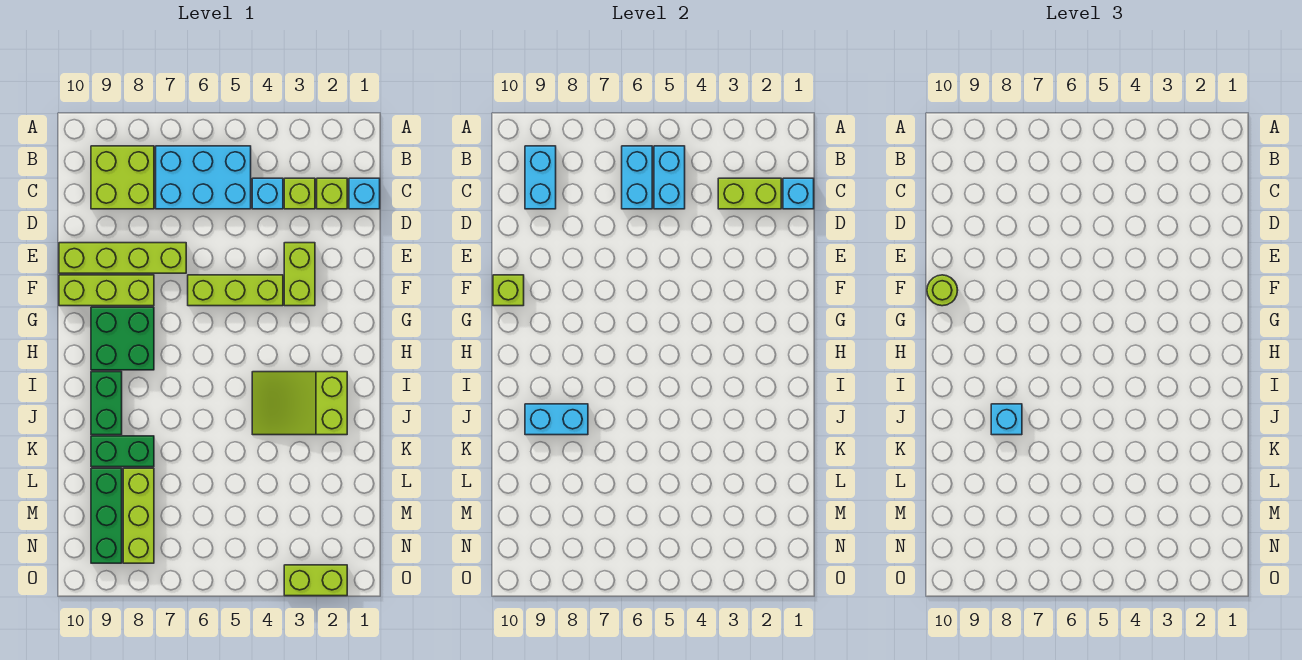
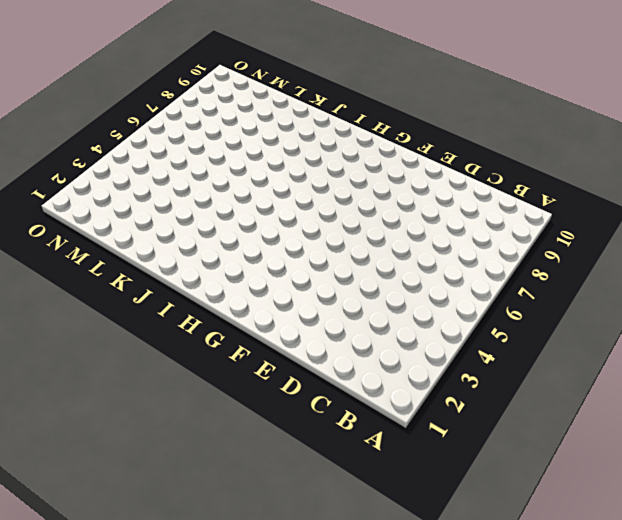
none -> cyan brick B5:C7 level 1
none -> lime brick B8:C9 level 1
none -> cyan brick C1 level 1

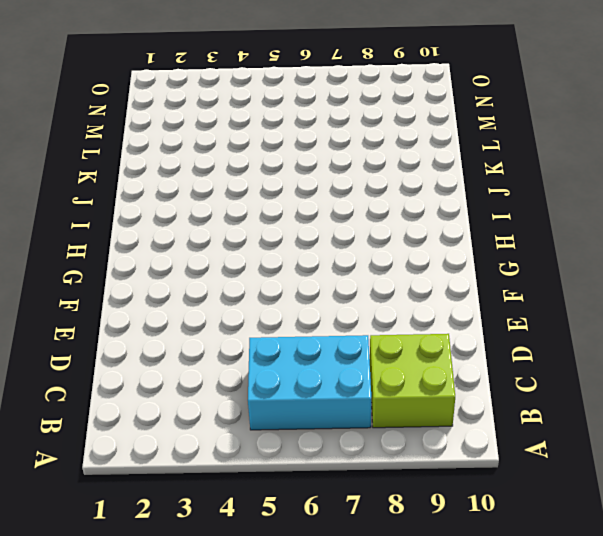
none -> cyan brick C1 level 1
none -> lime brick C2 level 1
none -> lime brick C3 level 1

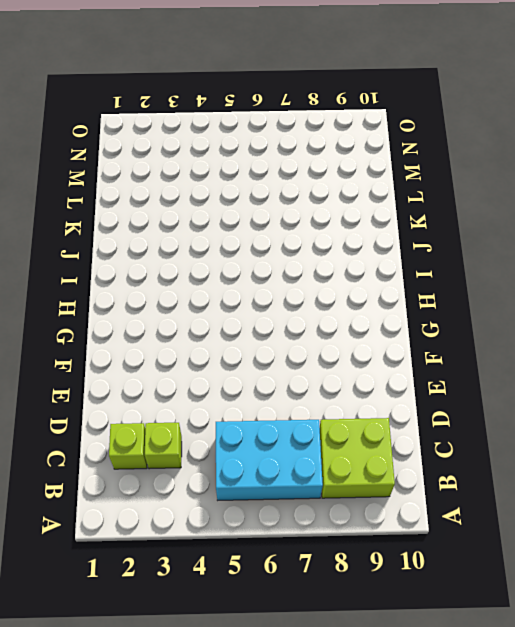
none -> cyan brick C1 level 1
none -> cyan brick C4 level 1
none -> lime brick E3:F3 level 1

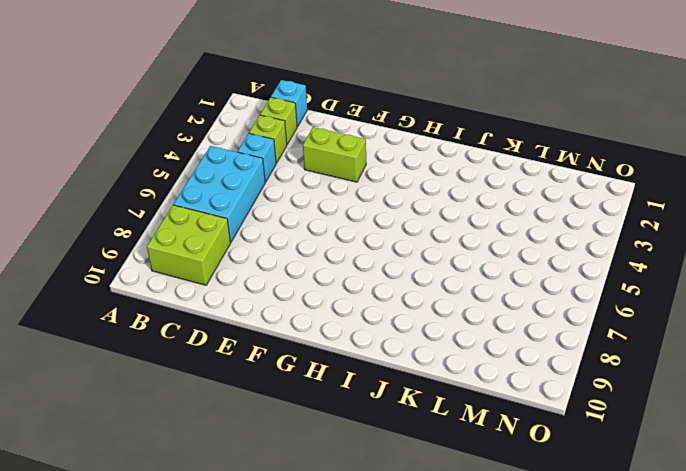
none -> lime brick E7:E10 level 1
none -> lime brick F4:F6 level 1
none -> lime brick F8:F10 level 1

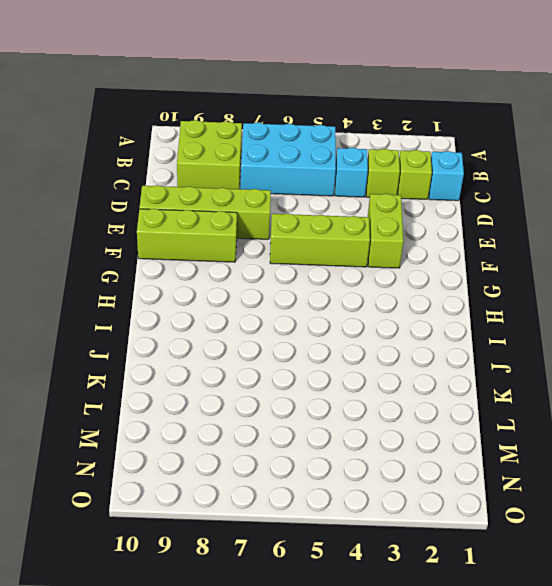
none -> green brick G8:H9 level 1
none -> lime slope I2:J4 level 1 top 2
none -> green brick I9:J9 level 1

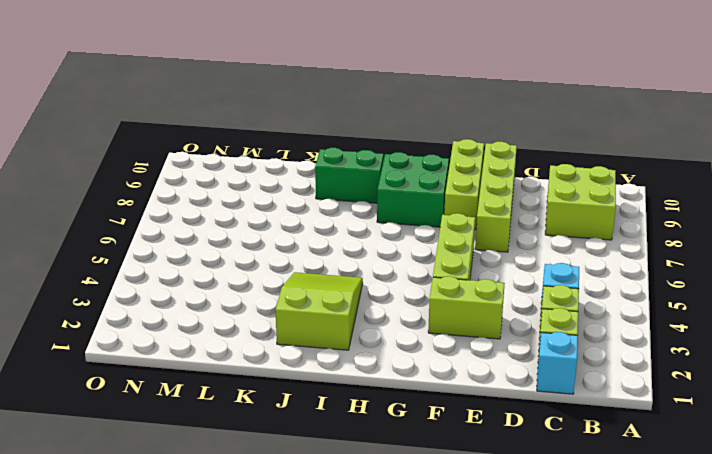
none -> cyan brick B5:C7 level 1
none -> green brick K8:K9 level 1
none -> lime brick L8:N8 level 1

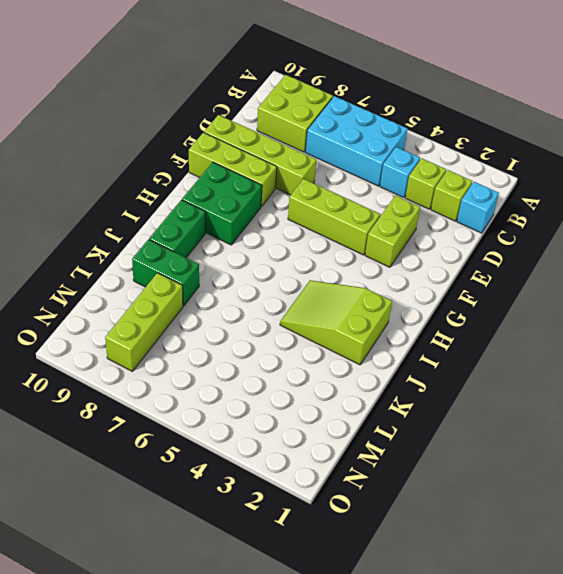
none -> green brick L9:N9 level 1
none -> lime brick O2:O3 level 1
none -> cyan brick B5:C5 level 2

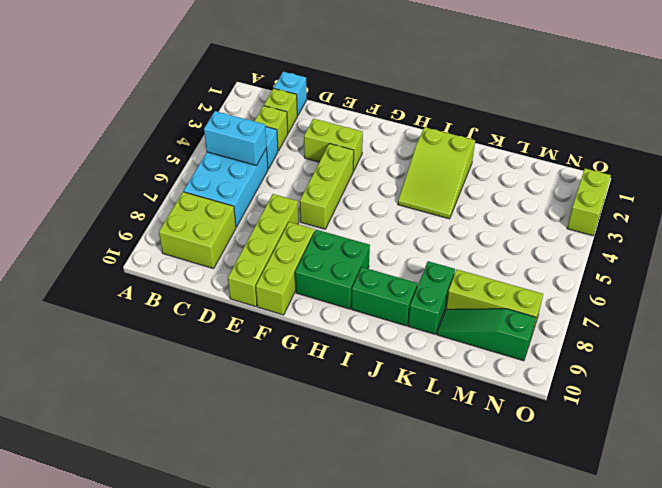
green slope L9:N9 level 1 top N -> green brick L9:N9 level 1
none -> cyan brick B6:C6 level 2
none -> cyan brick B9:C9 level 2
none -> cyan brick C1 level 2

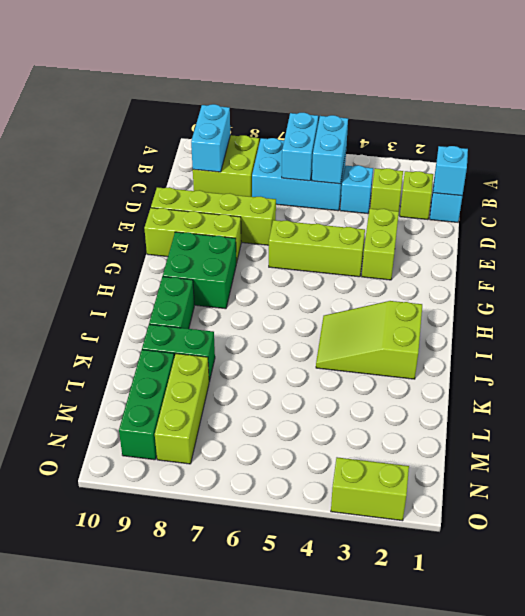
none -> lime brick C2:C3 level 2
none -> lime brick F10 level 2
none -> cyan brick J8:J9 level 2

